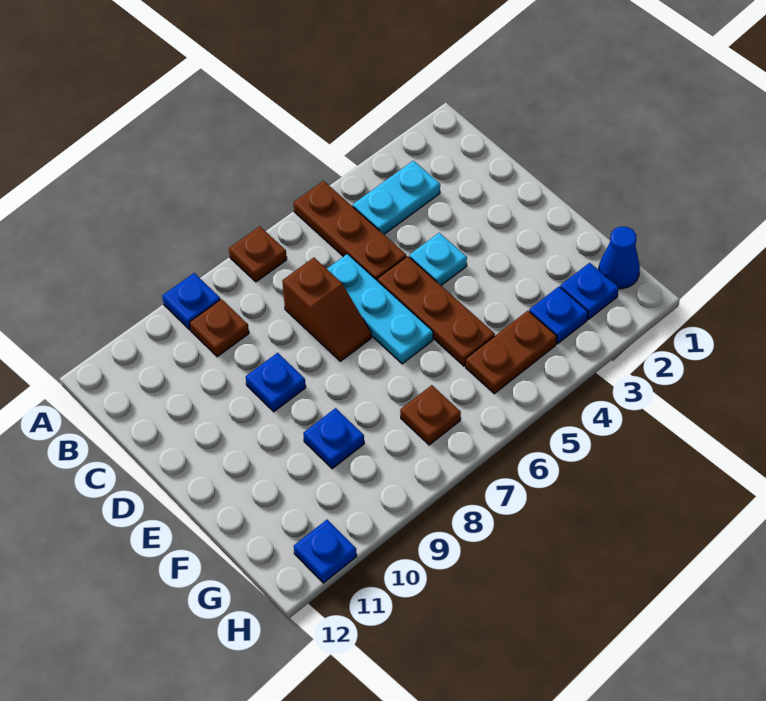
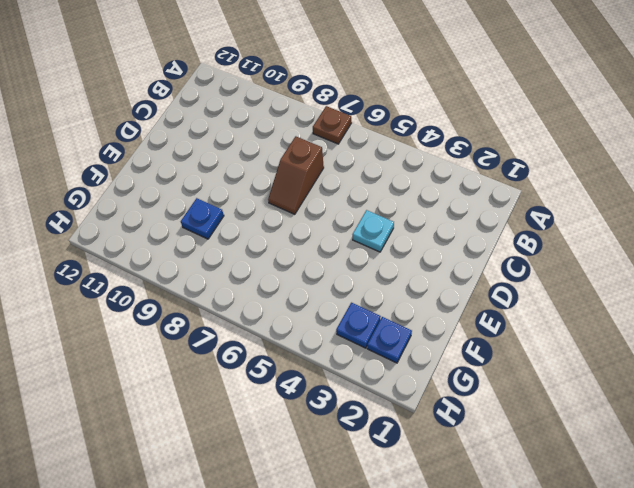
none -> brown plate A5:C5 level 1
none -> blue plate A9 level 1
none -> cyan plate B3:B4 level 1

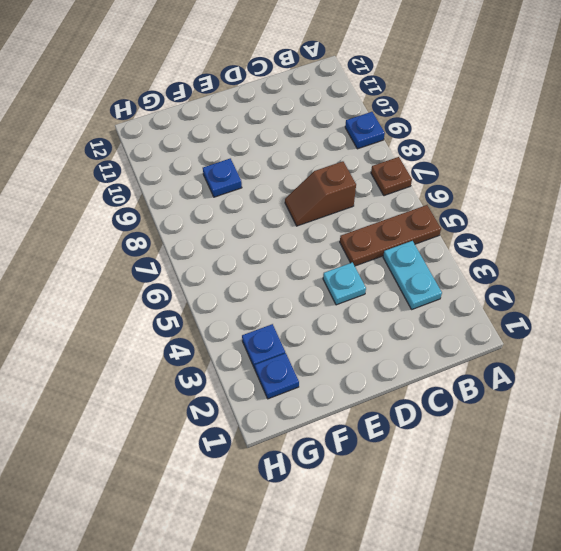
none -> brown plate B9 level 1
none -> cyan plate C6:E6 level 1
none -> brown plate D5:F5 level 1

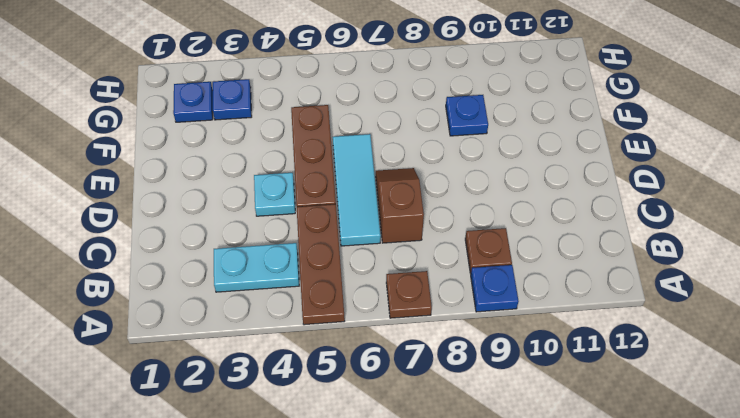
cyan tile C6:E6 level 1 -> cyan plate C6:E6 level 1
none -> blue plate D9 level 1
none -> blue cone G1 level 1
none -> brown plate G4:G5 level 1

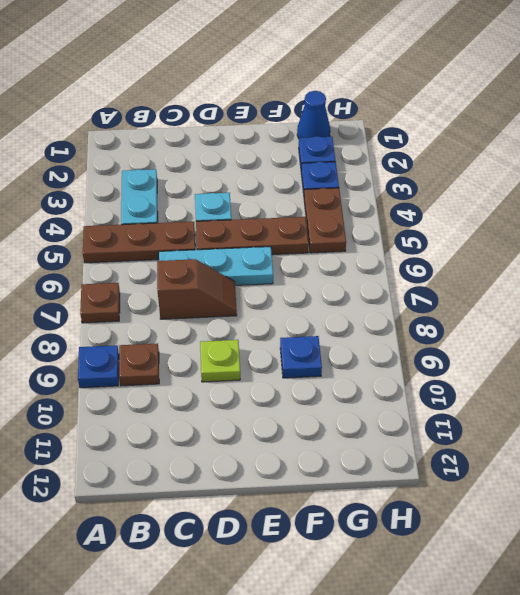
lime plate D9 level 1 -> blue plate D9 level 1
none -> brown plate G7 level 1
none -> blue plate H11 level 1

